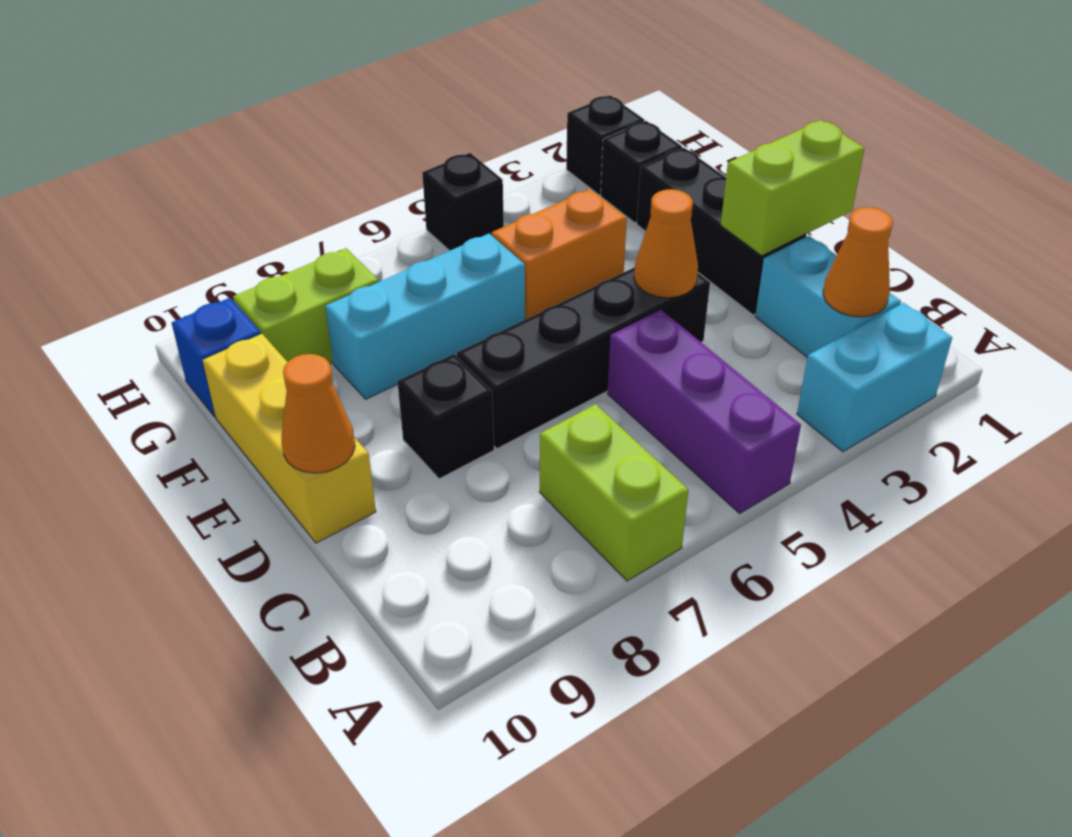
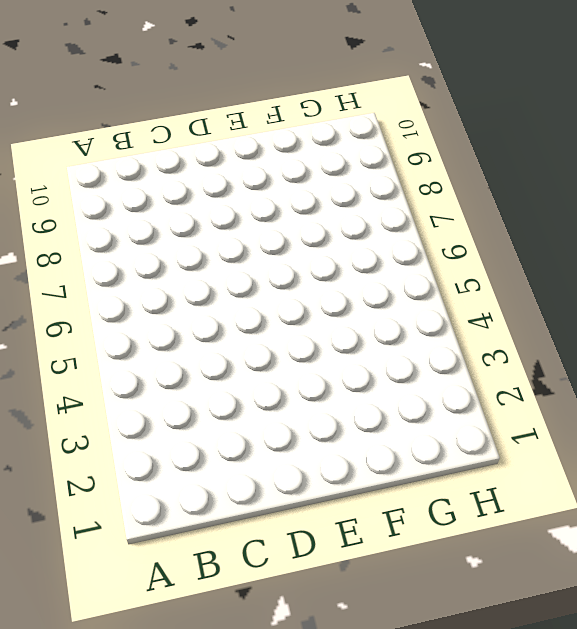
none -> cyan brick A2:A3 level 1
none -> purple brick A5:C5 level 1
none -> lime brick A7:B7 level 1

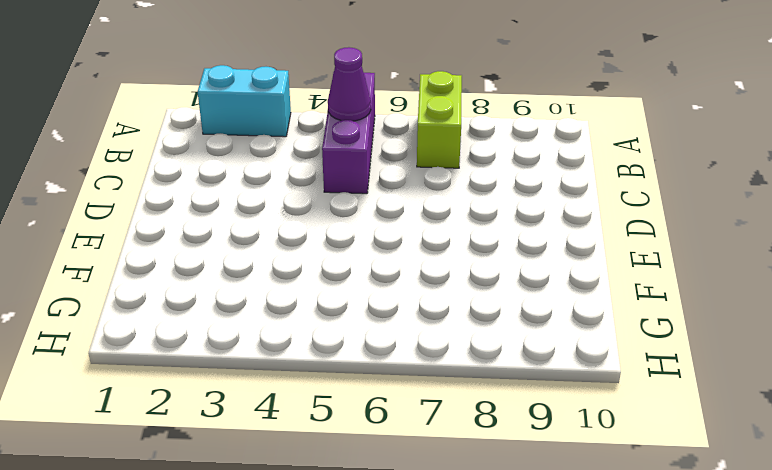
purple cone B5 level 2 -> none
none -> cyan brick B2:C2 level 1
none -> black brick D2:F2 level 1
none -> black brick D4:D7 level 1

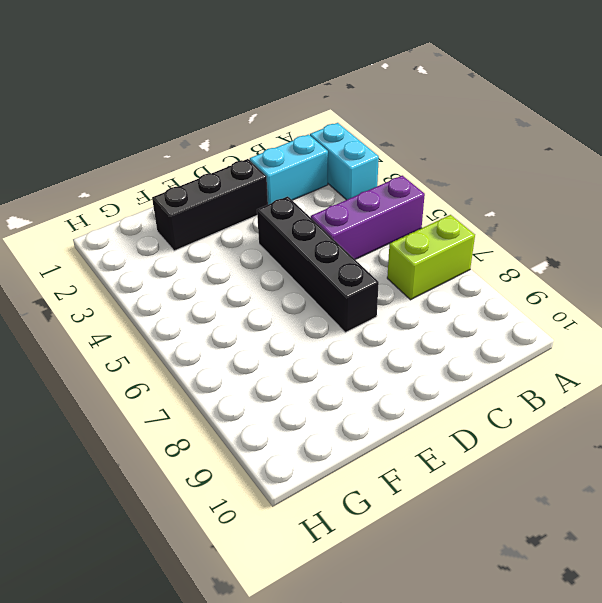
none -> black brick D8 level 1
none -> yellow brick D10:F10 level 1
none -> orange brick F4:F5 level 1

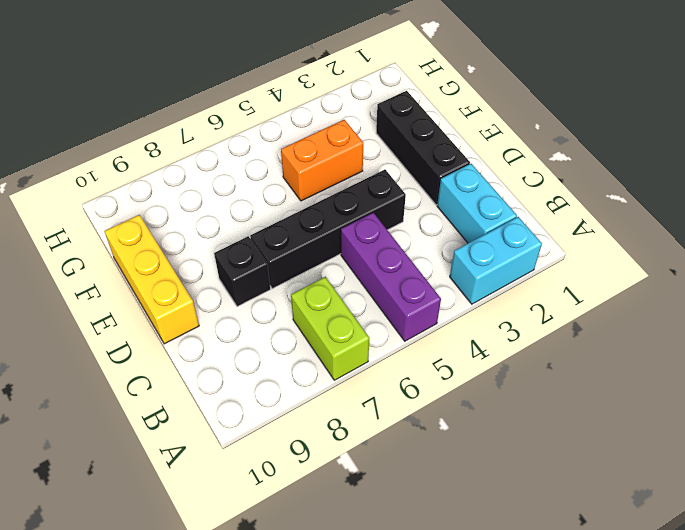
none -> cyan brick F6:F8 level 1
none -> black brick G2 level 1
none -> lime brick G8:G9 level 1

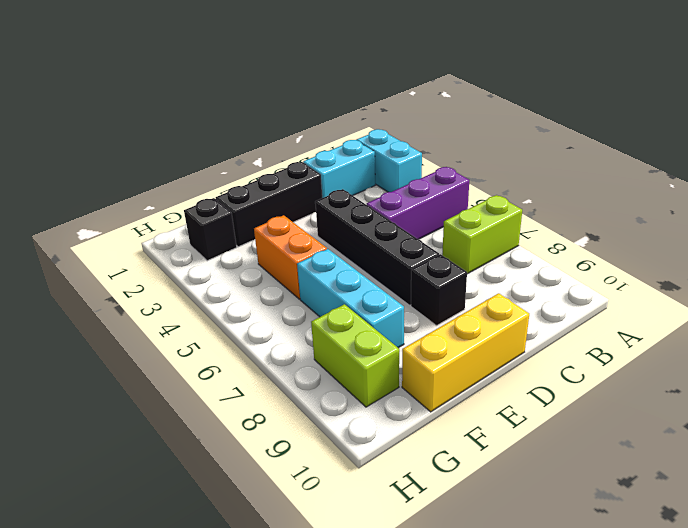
none -> blue brick G10 level 1
none -> black brick H2 level 1
none -> black brick H5 level 1

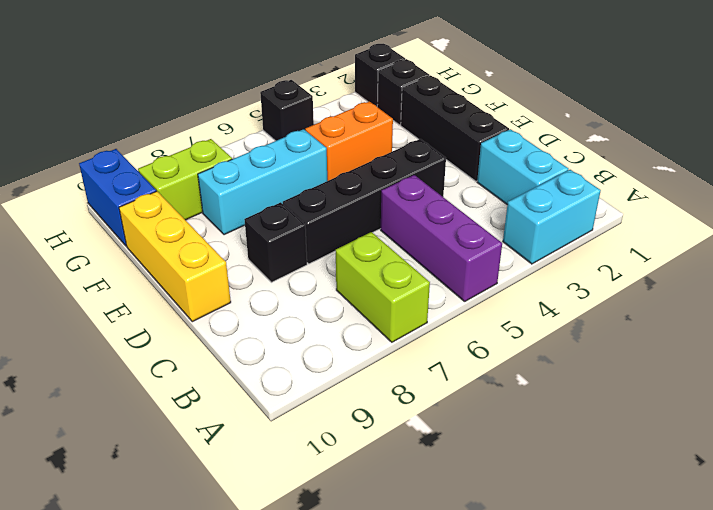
blue brick G10:H10 level 1 -> blue brick G10 level 1
none -> orange cone B2 level 2
none -> lime brick D1:D2 level 2
none -> orange cone D4 level 2

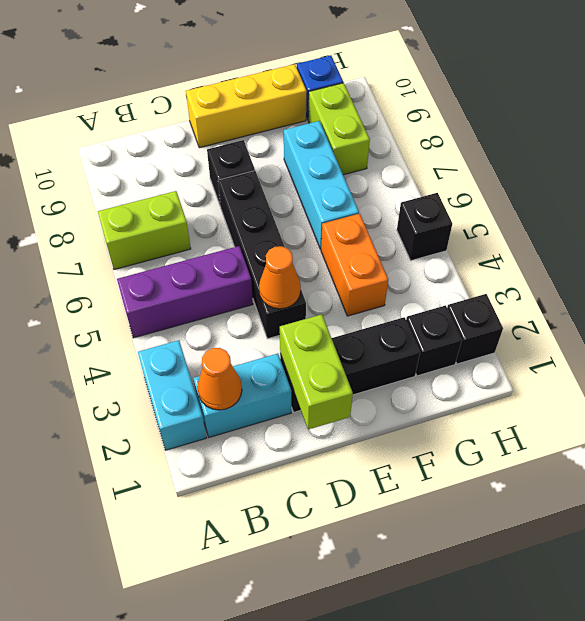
none -> orange cone D10 level 2

